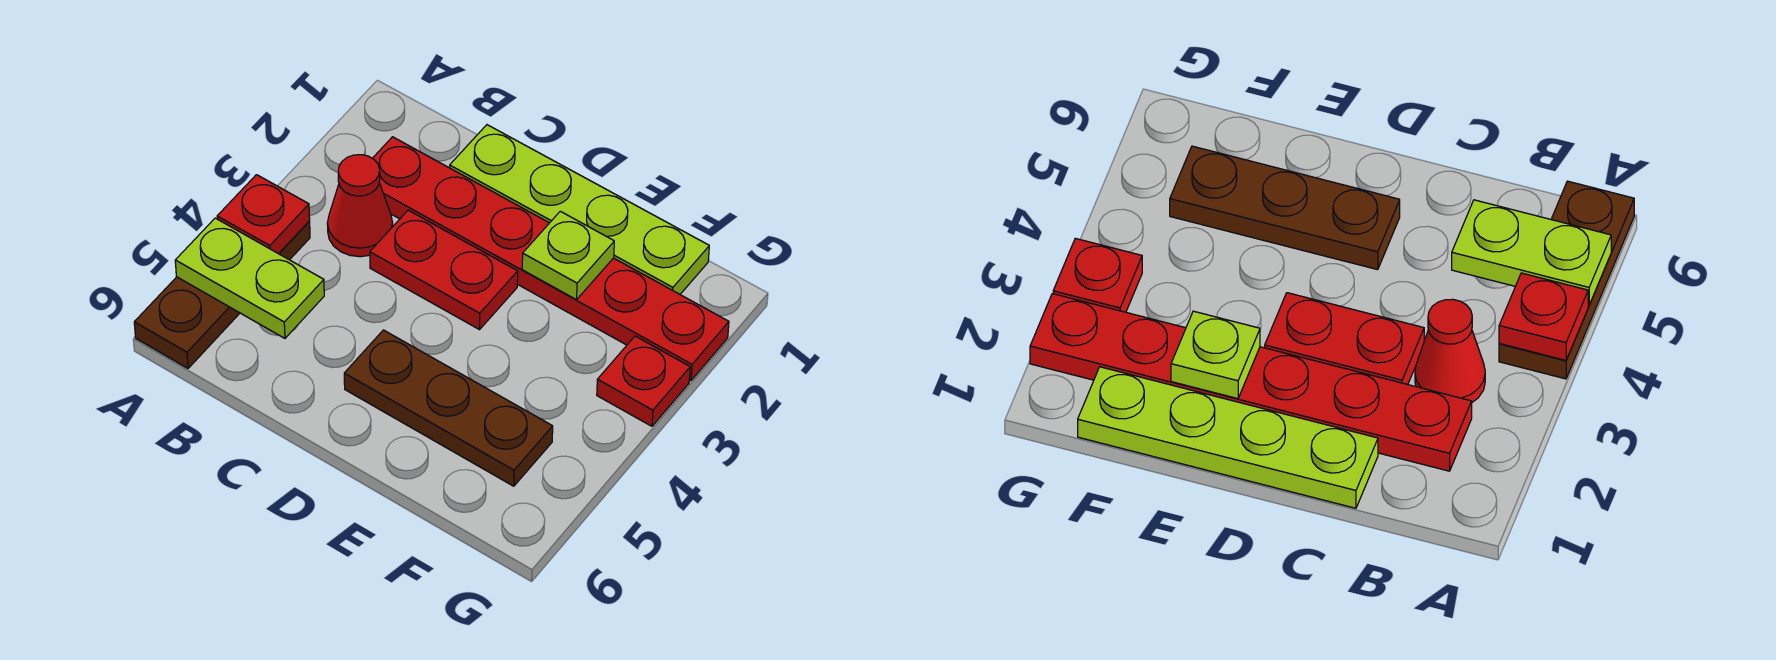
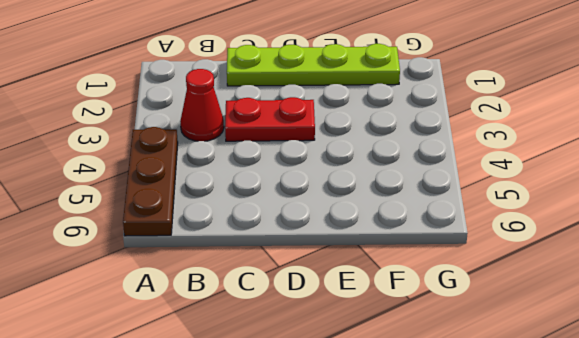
none -> red plate B2:G2 level 1
none -> brown plate D5:F5 level 1

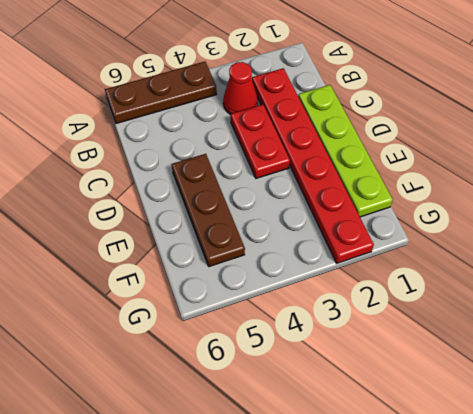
none -> red plate G3 level 1
none -> red plate A4 level 2

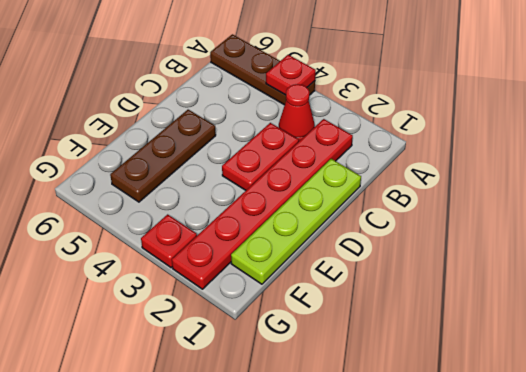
none -> lime plate A5:B5 level 2
none -> lime plate E2 level 2

